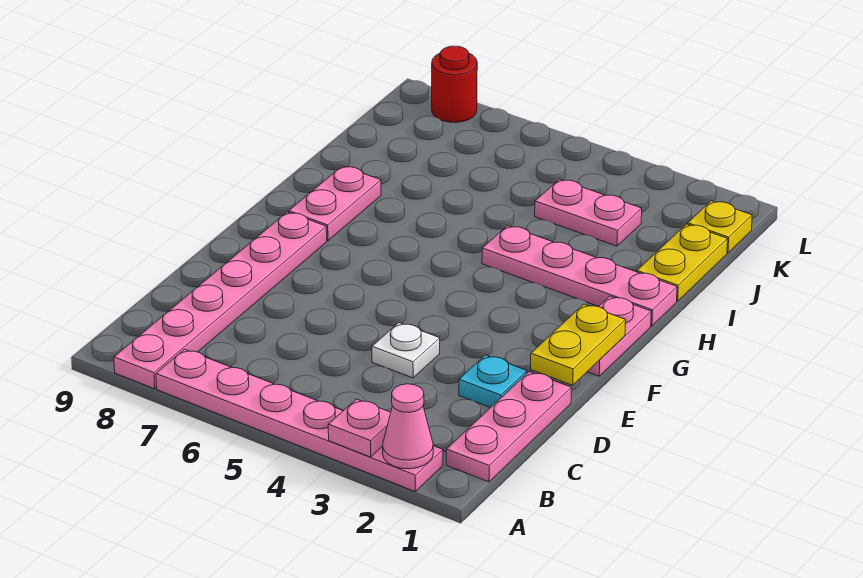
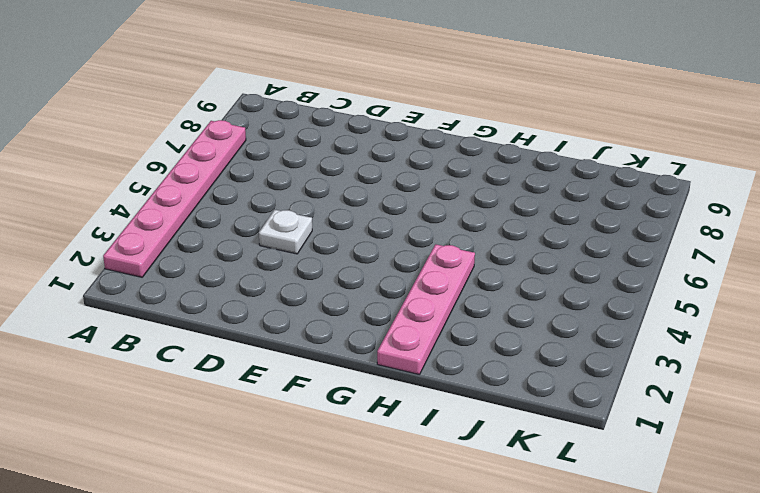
none -> pink plate A8:F8 level 1
none -> pink plate B1:D1 level 1
none -> cyan plate D2 level 1

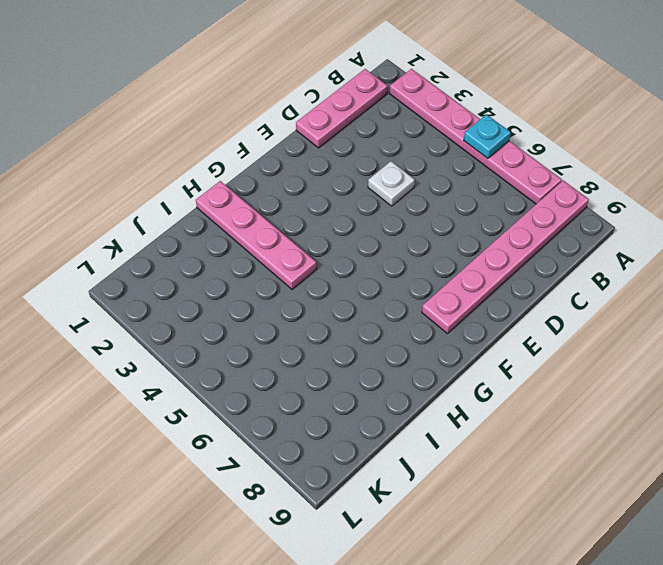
cyan plate A5 level 2 -> cyan plate D2 level 1
none -> pink plate F1:G1 level 1
none -> pink plate G8:H8 level 1
none -> yellow plate I1:J1 level 1

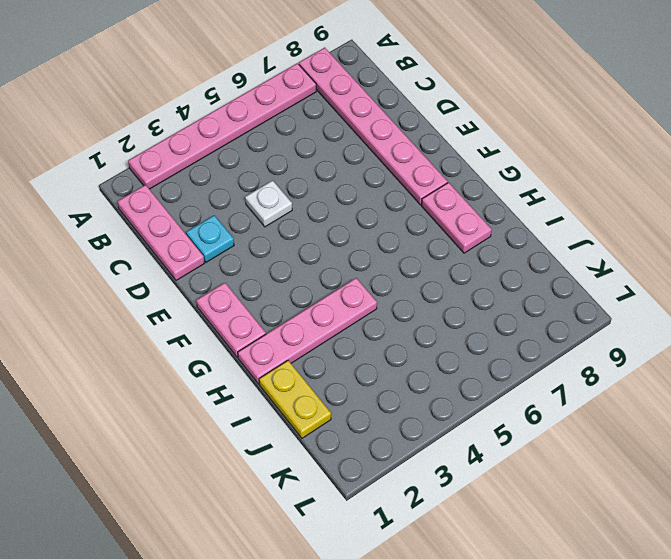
none -> pink plate J3:J4 level 1
none -> yellow plate K1 level 1
none -> red round brick L8 level 1

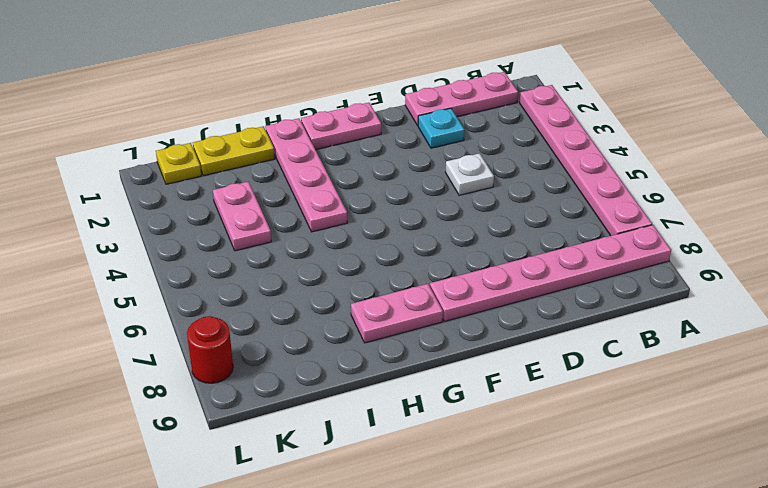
none -> pink cone A2 level 2
none -> pink plate A3 level 2
none -> yellow plate E1:F1 level 2

